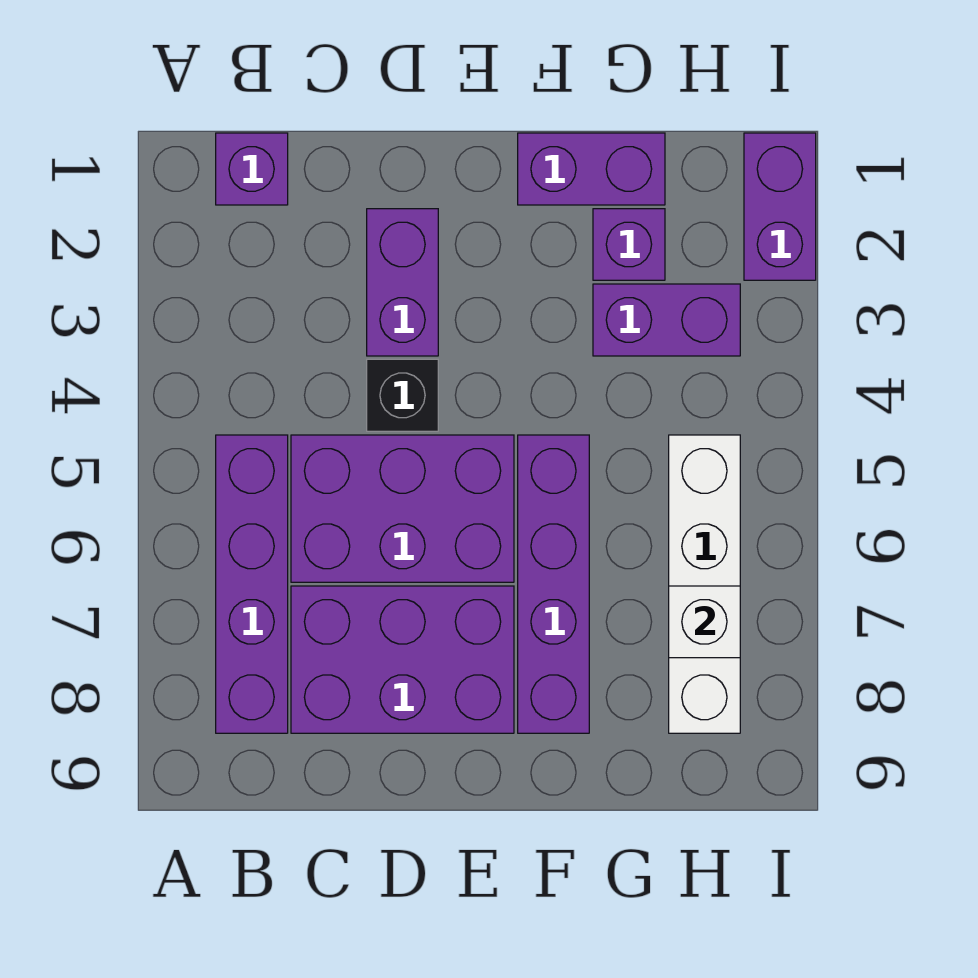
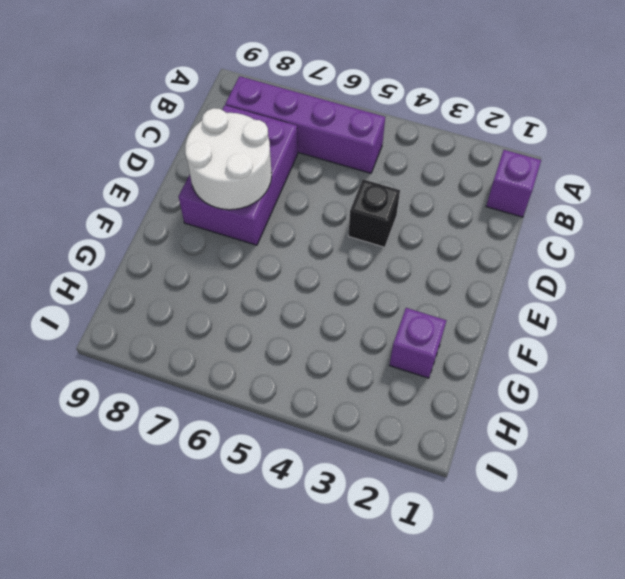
white round brick D7:E8 level 2 -> none
none -> purple brick C5:E6 level 1
none -> purple brick D2:D3 level 1
none -> purple brick F1:G1 level 1

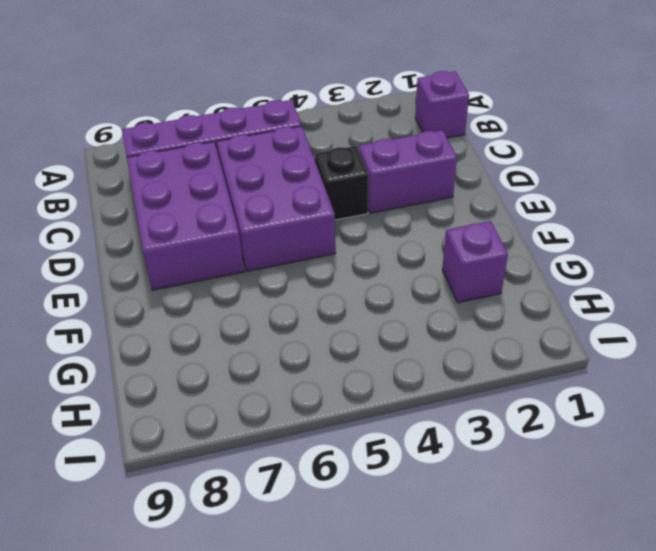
none -> purple brick F1:G1 level 1
none -> purple brick F5:F8 level 1
none -> purple brick G3:H3 level 1

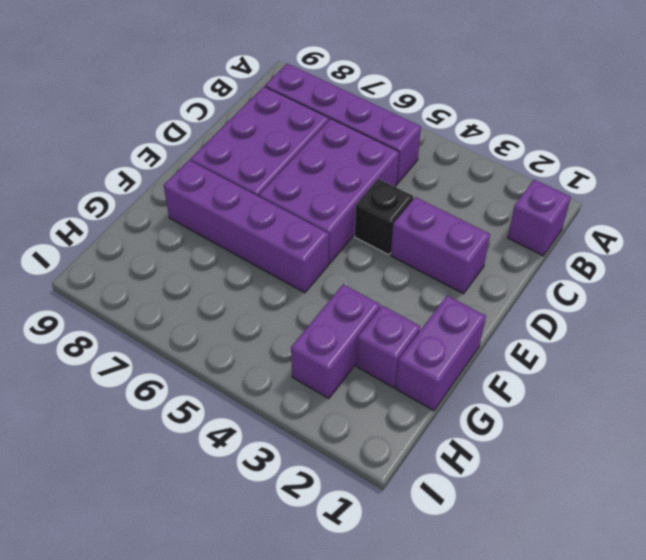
none -> white brick H5:H8 level 1
none -> purple brick I1:I2 level 1
none -> white brick H7 level 2

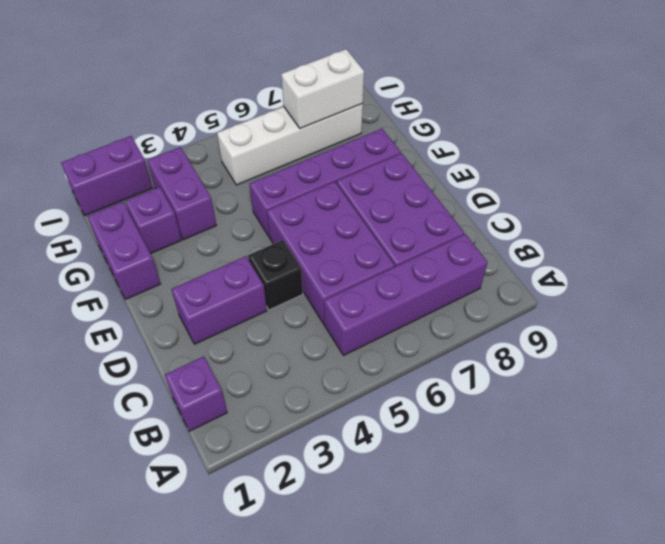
white brick H7:H8 level 2 -> white brick H7 level 2

